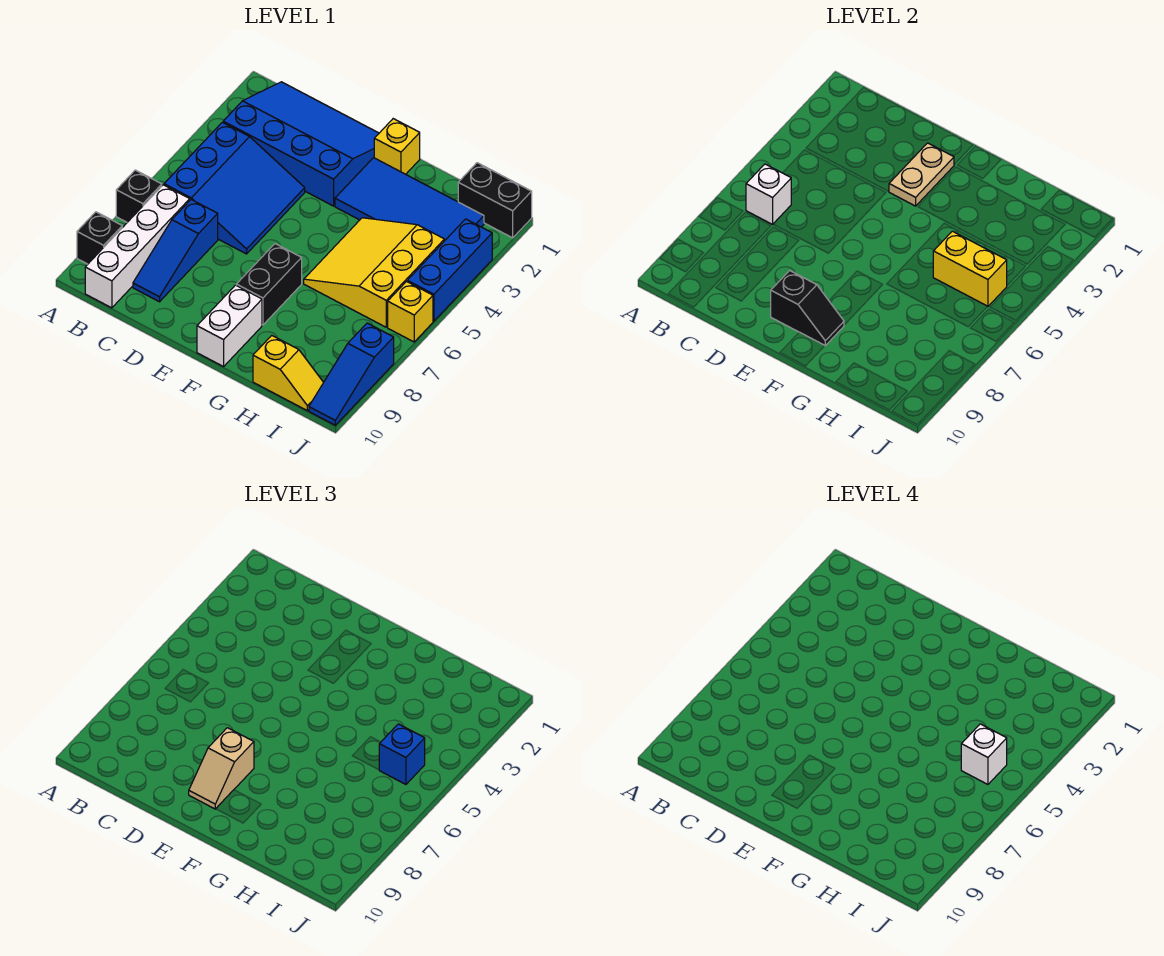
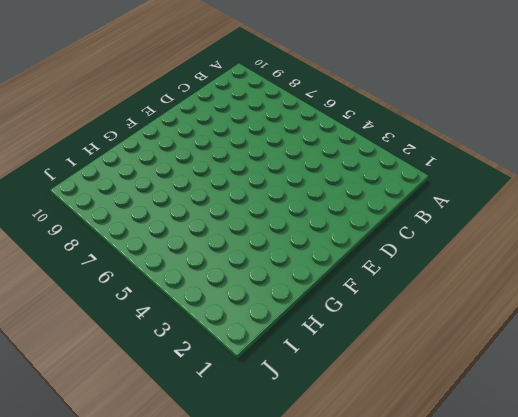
none -> black brick A7 level 1
none -> black brick A9 level 1
none -> blue slope B1:E3 level 1 top 3

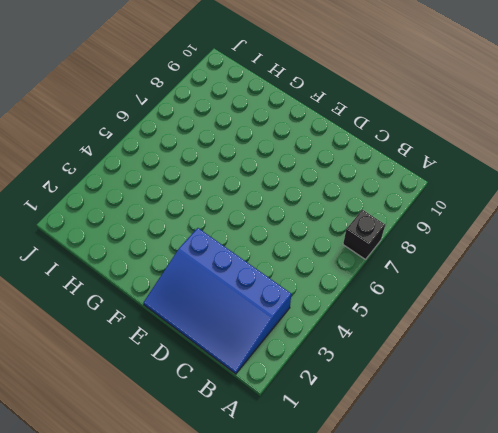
none -> black brick A9 level 1
none -> blue slope B4:D6 level 1 top B
none -> white brick B7:B10 level 1

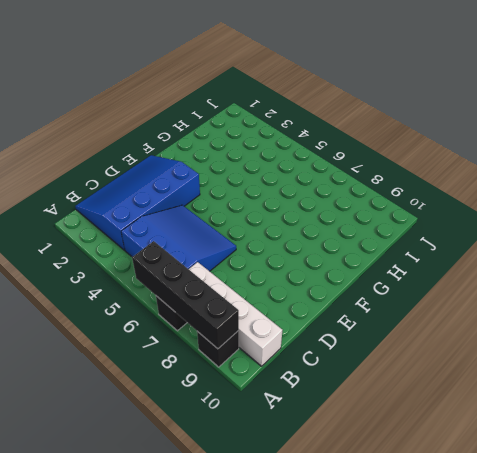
black brick A6:A9 level 2 -> none
none -> blue slope C7:C9 level 1 top 7
none -> yellow brick F1 level 1
none -> blue tile F2:I3 level 1

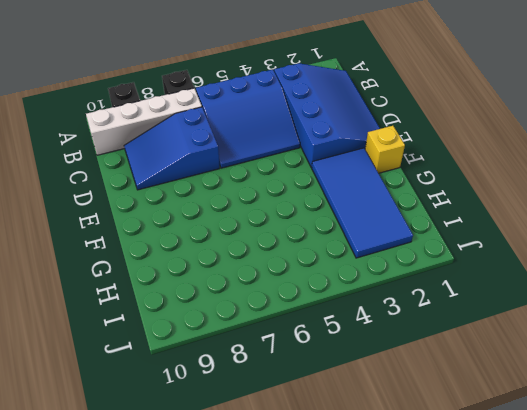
blue slope C7:D9 level 1 top 7 -> blue slope C7:C9 level 1 top 7
none -> black brick F7:F8 level 1
none -> white brick F9:F10 level 1
none -> yellow slope G4:I6 level 1 top I

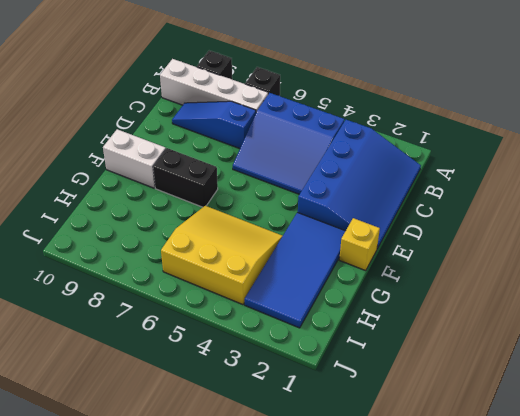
none -> yellow slope H10:I10 level 1 top H
none -> black brick I1:J1 level 1
none -> blue brick J3:J5 level 1

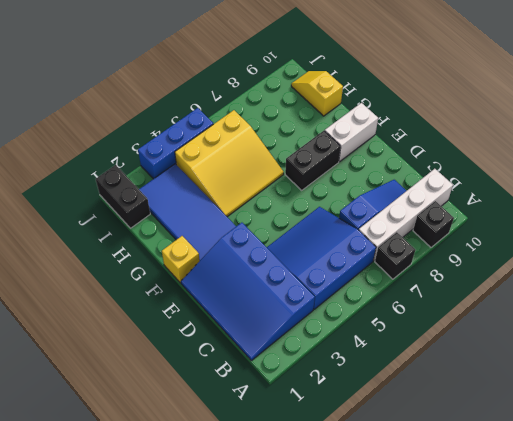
none -> yellow brick J6 level 1
none -> blue slope J8:J10 level 1 top 8
none -> white brick B6 level 2

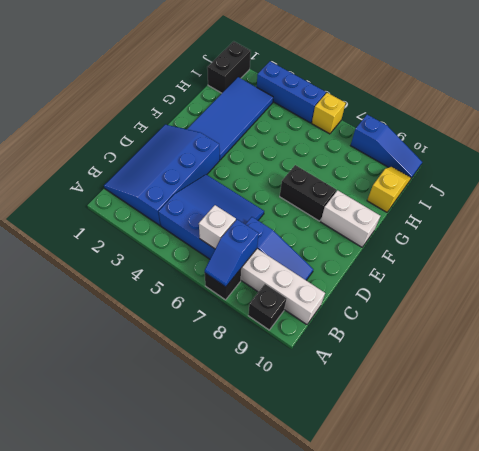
blue slope A7:B7 level 2 top B -> none
none -> yellow brick F1 level 1
none -> yellow slope G4:I6 level 1 top I
none -> tan plate E2:E3 level 2

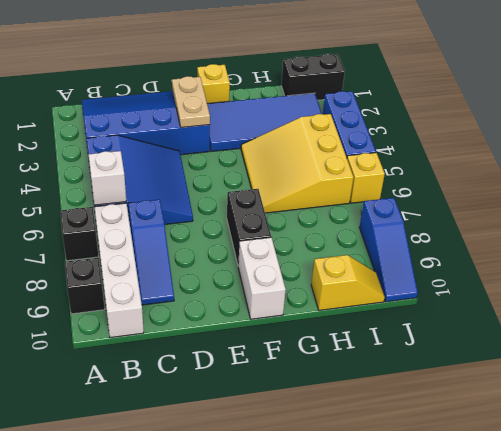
none -> black slope E9:F9 level 2 top E
none -> yellow brick H5:I5 level 2
none -> tan slope E8:E9 level 3 top 8

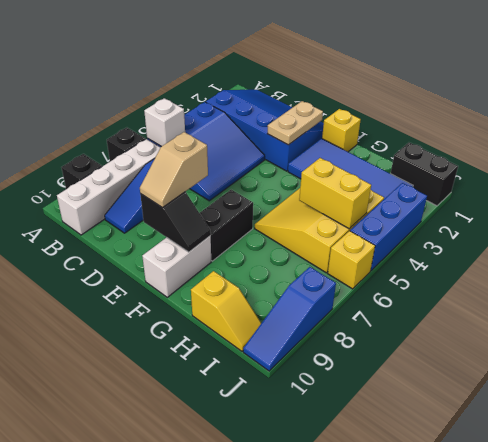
none -> blue brick I5 level 3
none -> white brick I5 level 4

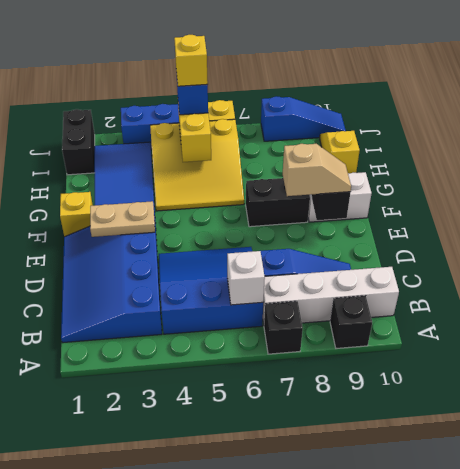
yellow brick I5 level 4 -> white brick I5 level 4

